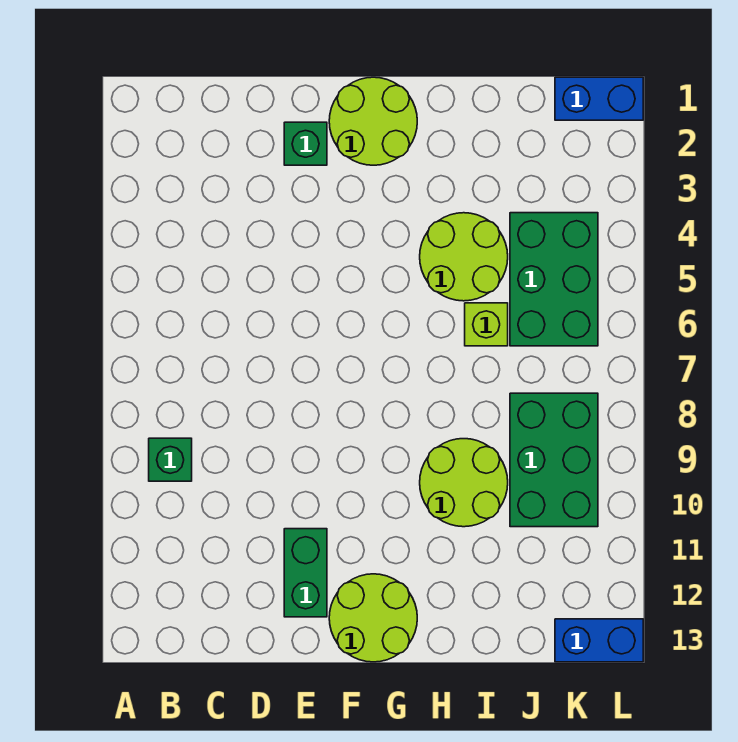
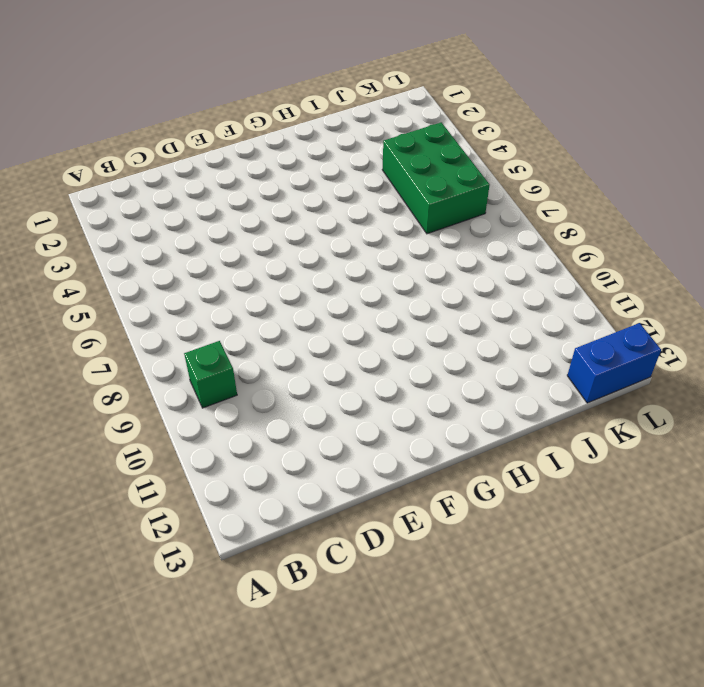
none -> green brick E2 level 1
none -> green brick E11:E12 level 1
none -> lime round brick F1:G2 level 1

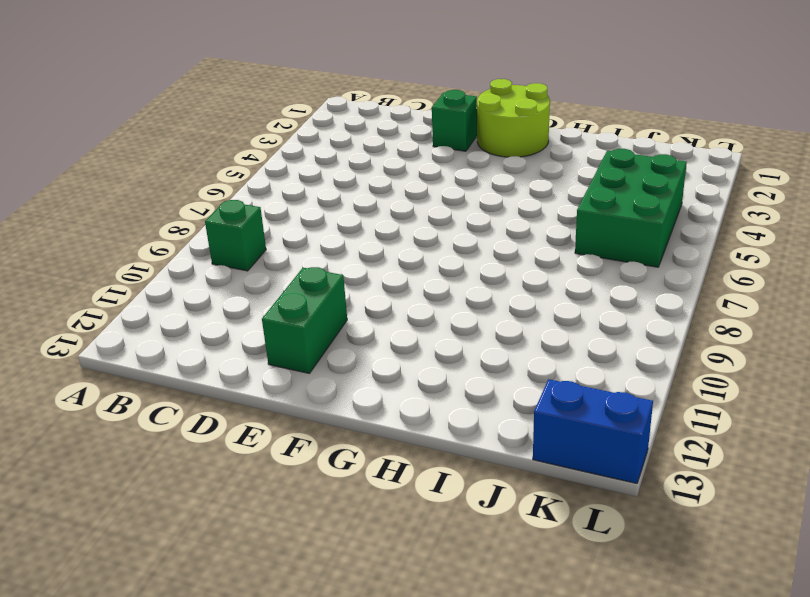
none -> lime round brick F12:G13 level 1
none -> lime round brick H4:I5 level 1
none -> lime round brick H9:I10 level 1

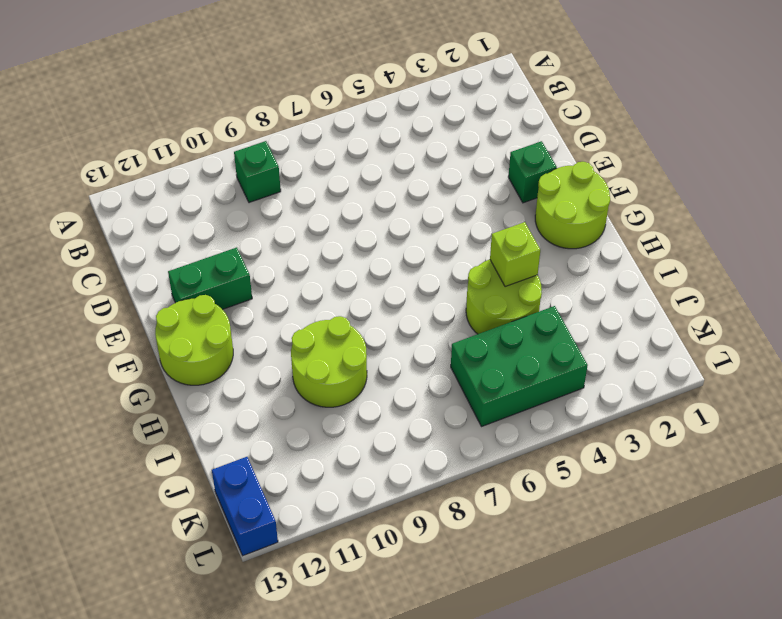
lime brick H4 level 2 -> lime brick I6 level 1
none -> green brick J8:K10 level 1
none -> blue brick K1:L1 level 1

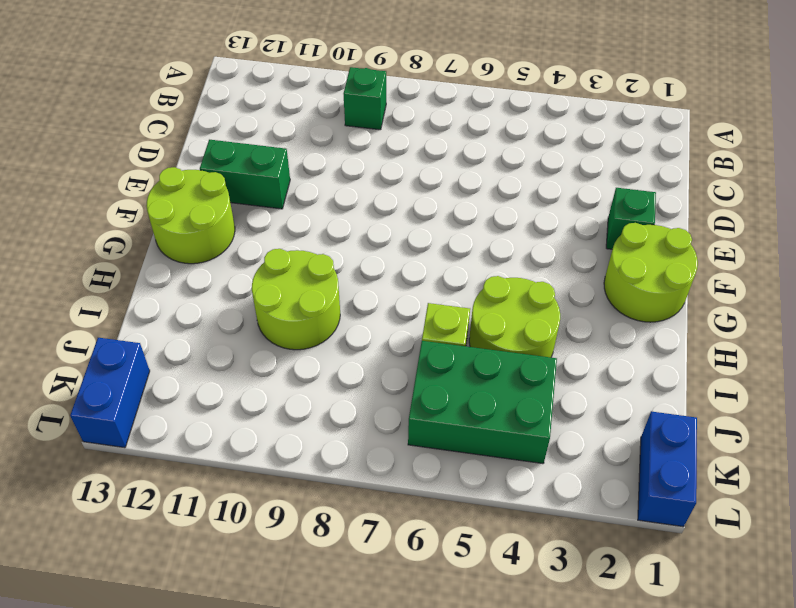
none -> green brick J8:K10 level 1

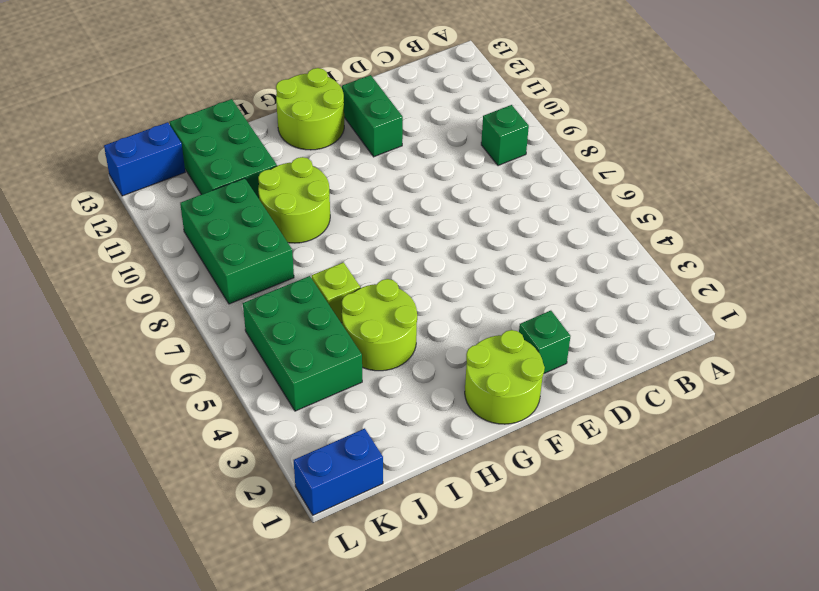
green brick I11:J13 level 1 -> none

